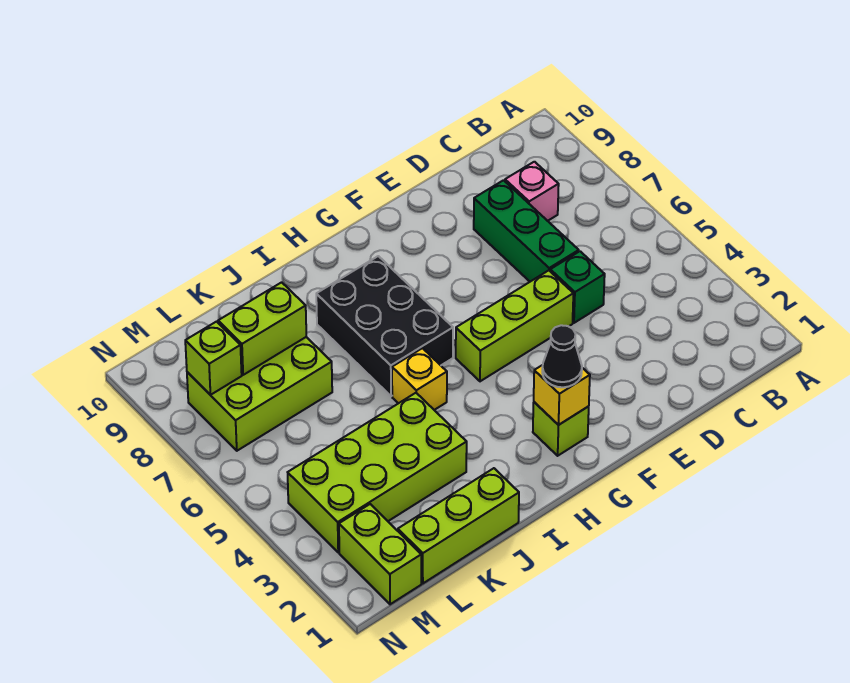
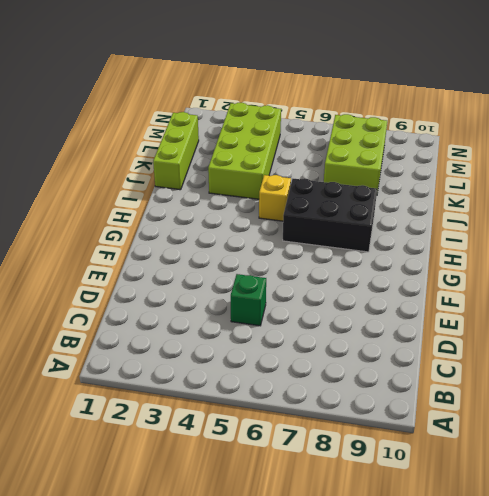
none -> pink brick C8 level 1
none -> green brick D6:D8 level 1
none -> lime brick E5:G5 level 1

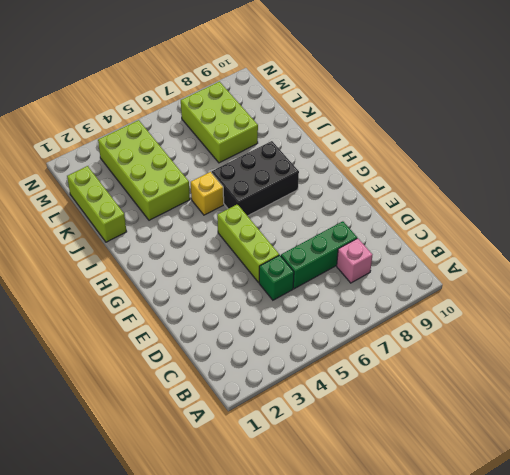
none -> lime brick G2 level 1
none -> lime brick M1:M2 level 1
none -> yellow brick G2 level 2

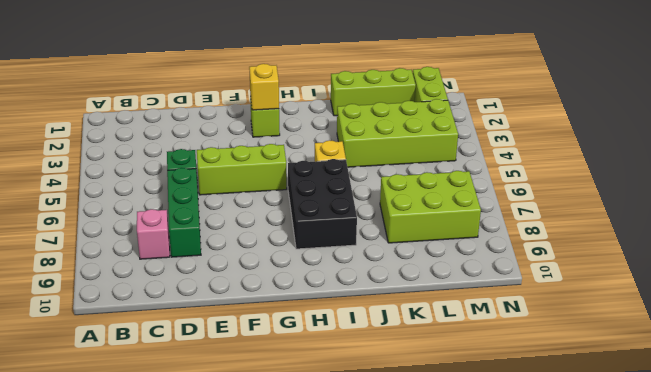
none -> lime brick K8:L8 level 2
none -> lime brick M8 level 2
none -> black cone G2 level 3

